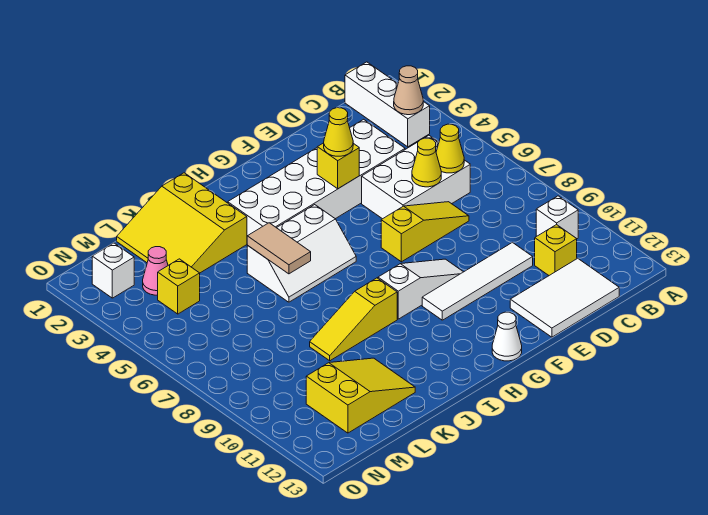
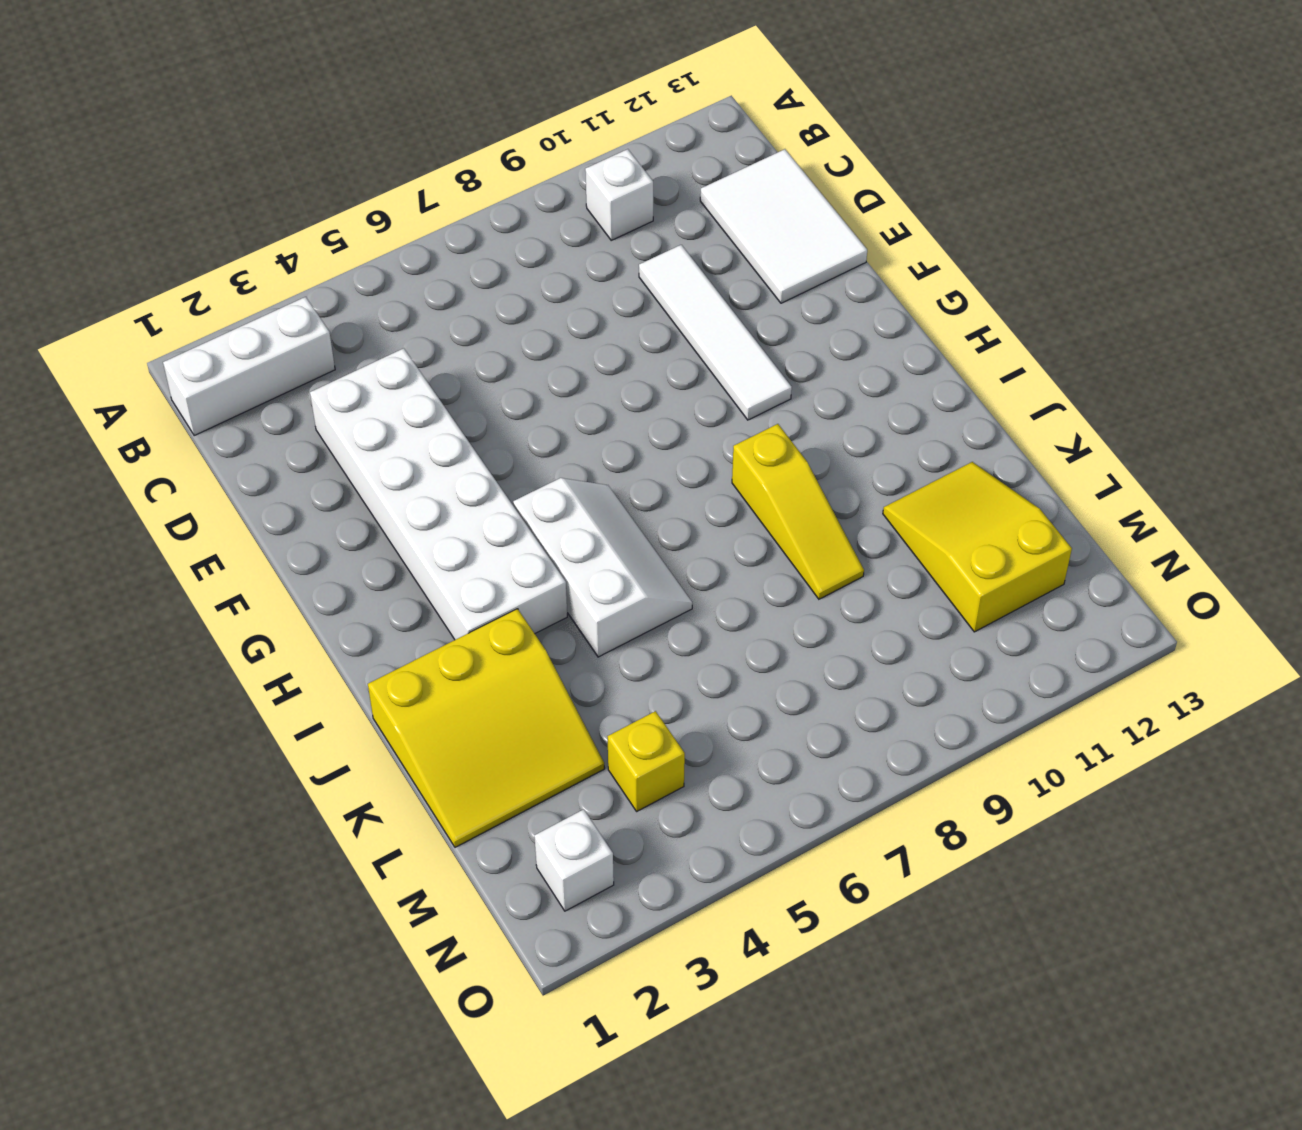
none -> white brick C5:E6 level 1
none -> yellow brick C11 level 1
none -> yellow slope D7:F7 level 1 top F

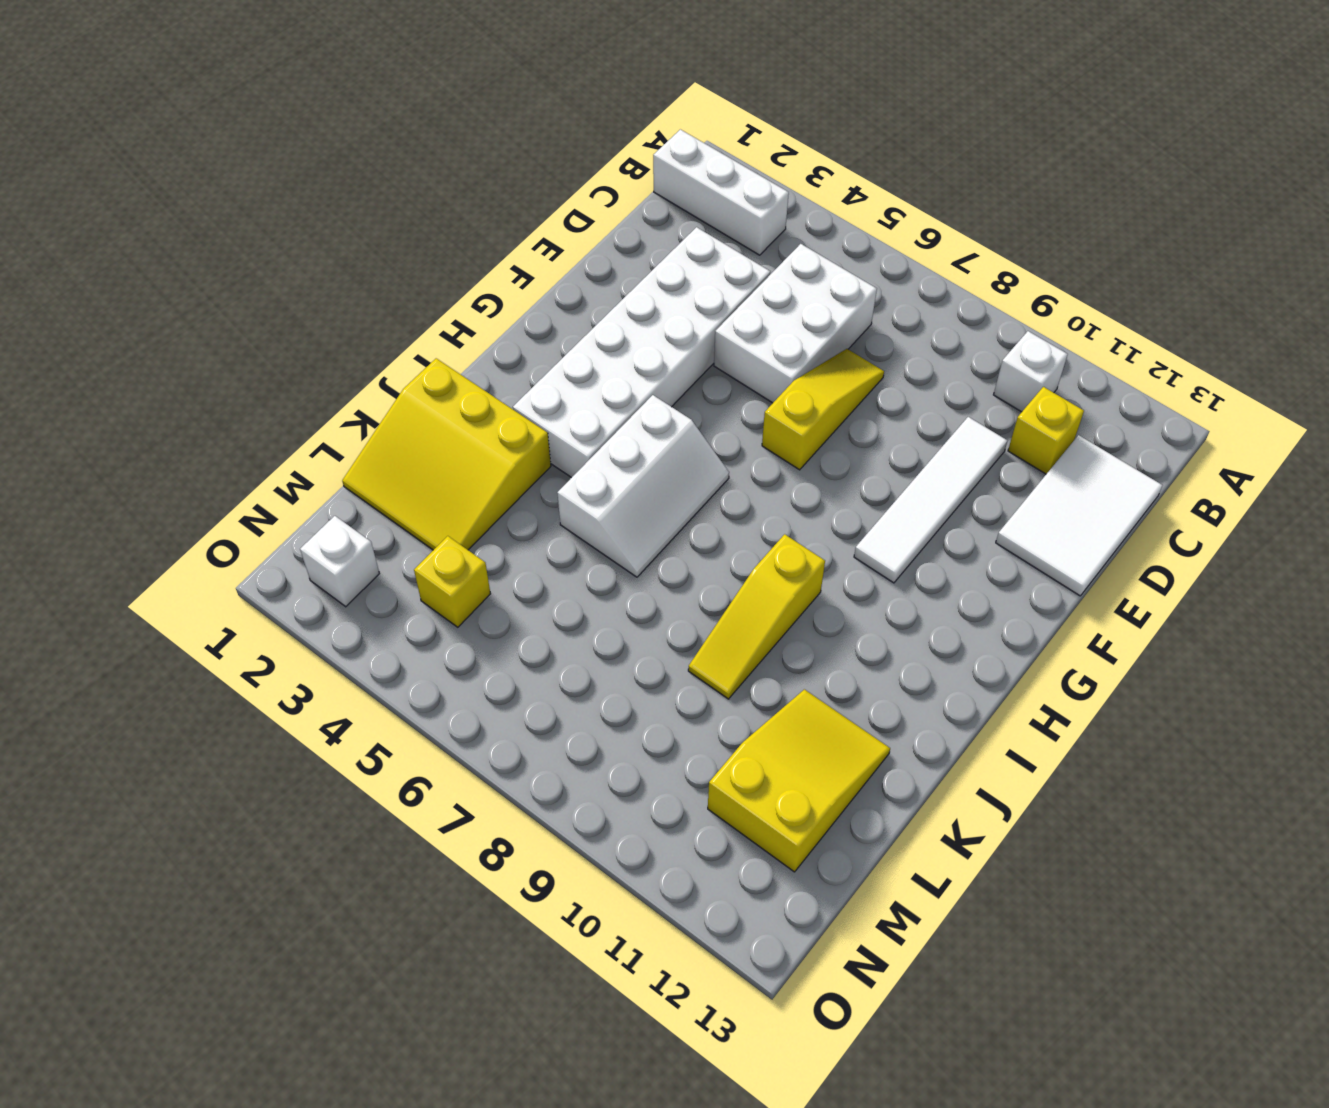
none -> white slope F9:H9 level 1 top H
none -> white cone G13 level 1
none -> pink cone M3 level 1

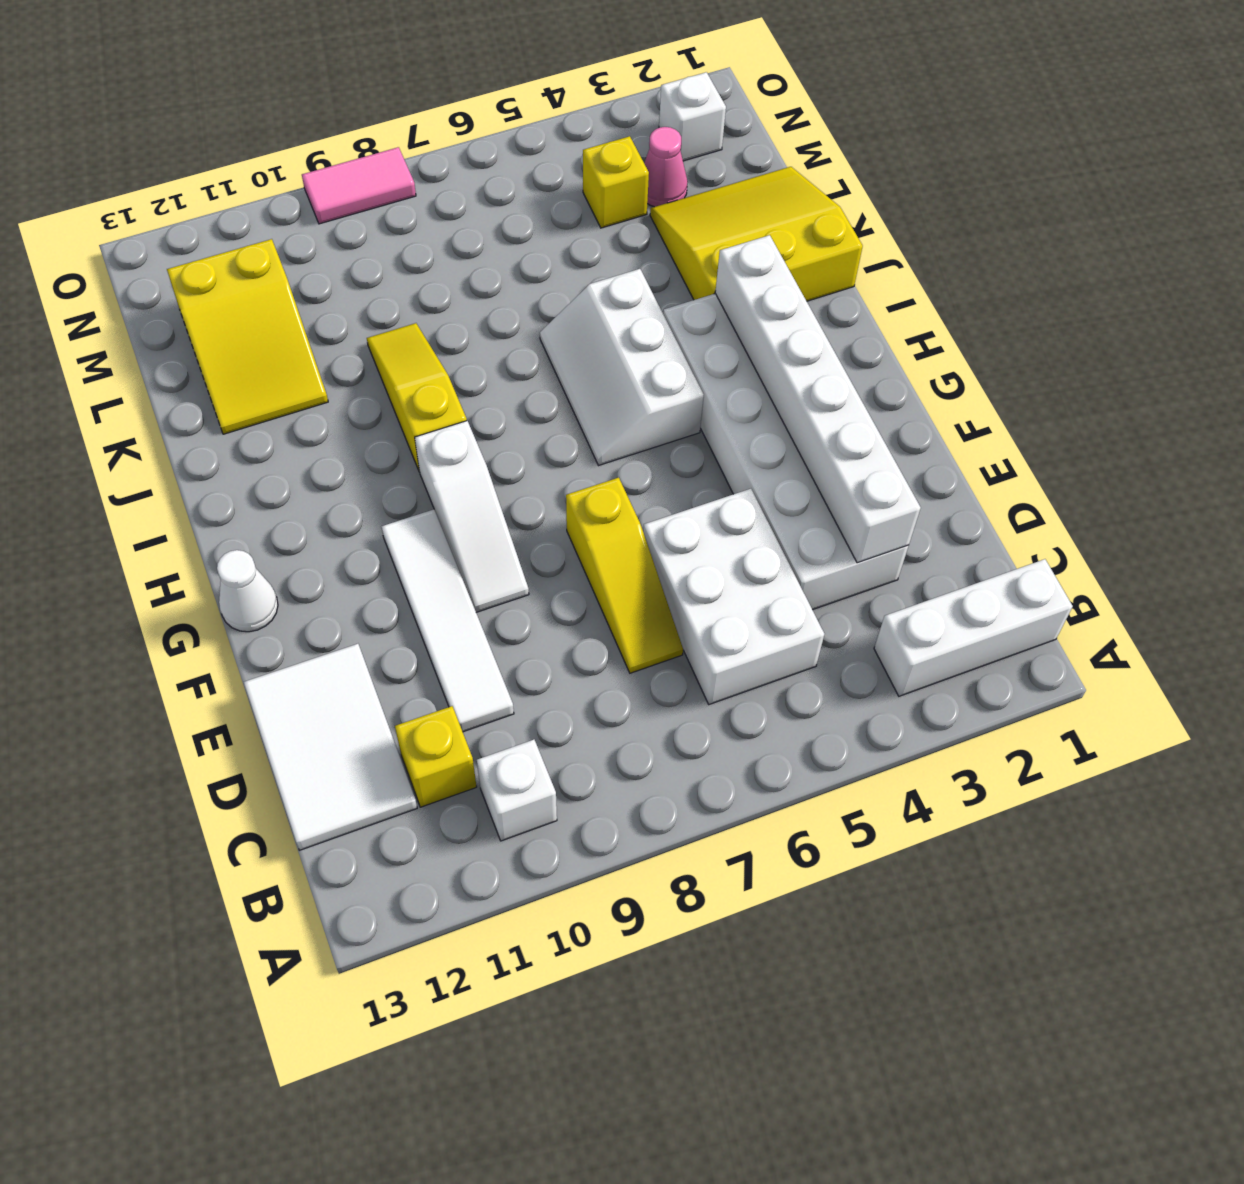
white brick D3:I3 level 2 -> none
pink tile O8:O9 level 1 -> none
none -> tan cone B3 level 2
none -> yellow cone C6 level 2
none -> yellow cone D6 level 2

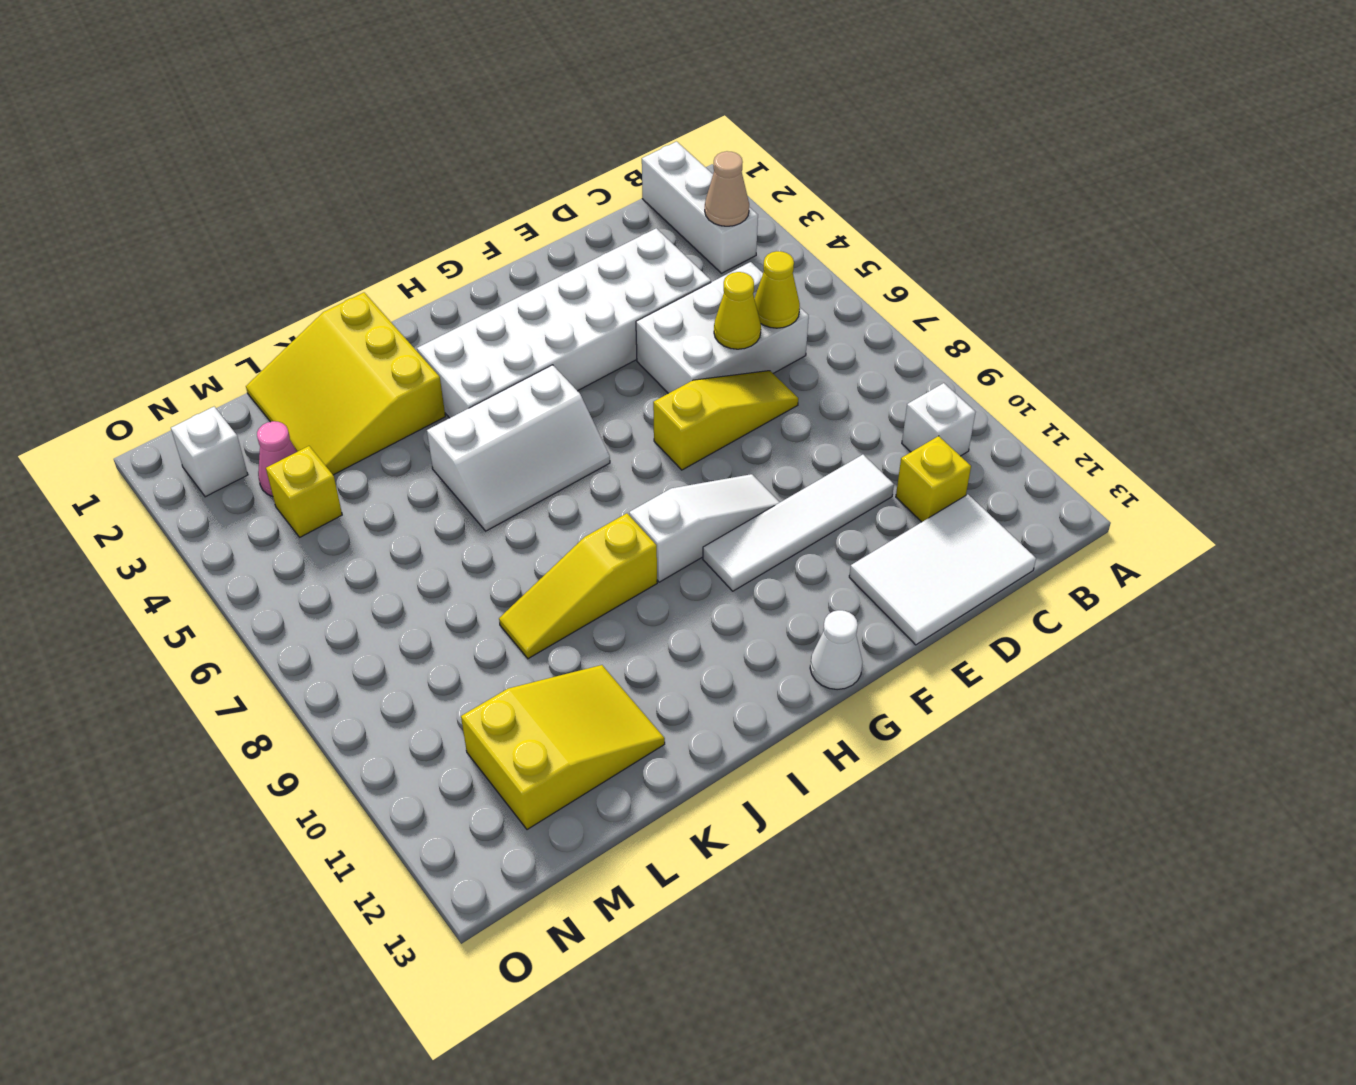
none -> yellow brick F4 level 2
none -> tan tile J5:J6 level 2
none -> yellow cone F4 level 3

